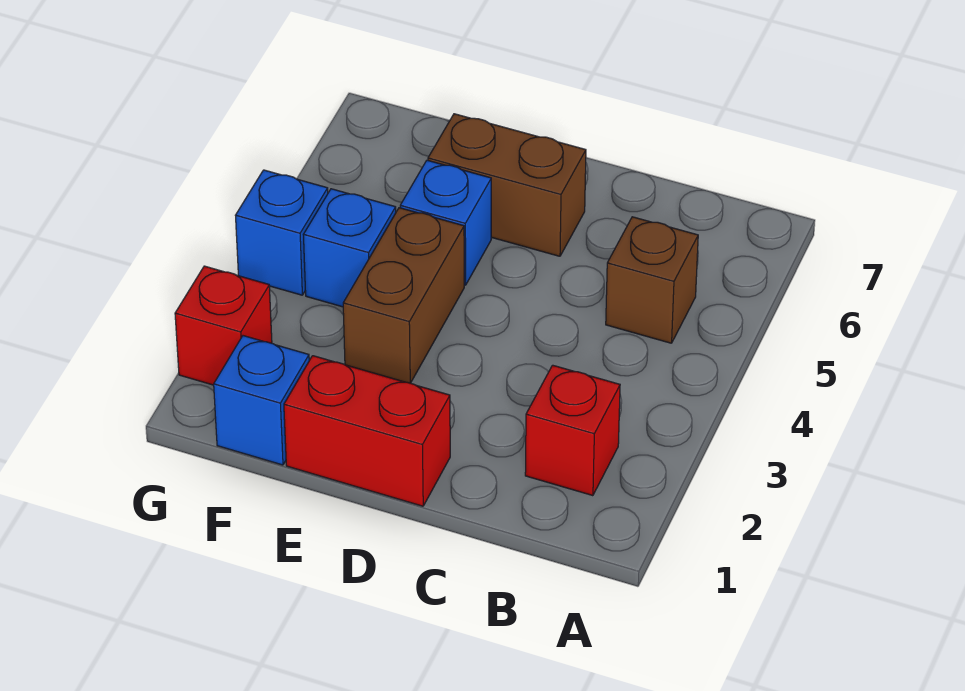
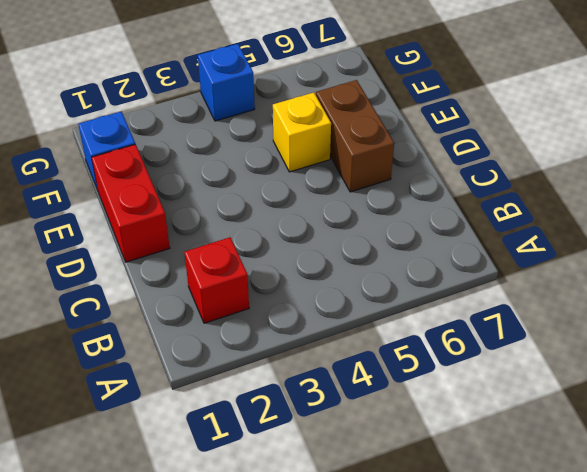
yellow brick E5 level 1 -> blue brick E5 level 1
none -> brown brick B5 level 1
none -> brown brick E3:E4 level 1

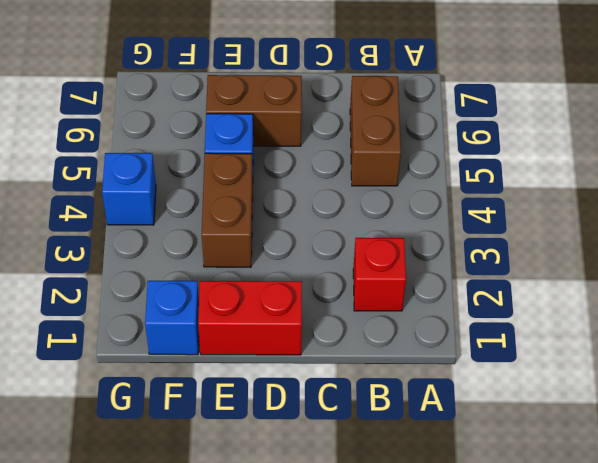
brown brick B5:B6 level 1 -> brown brick B5 level 1
none -> blue brick F4 level 1
none -> red brick G2 level 1

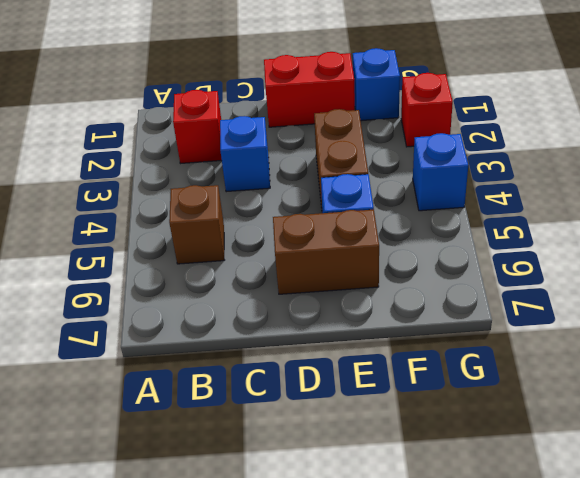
blue brick C3 level 1 -> blue brick F4 level 1

